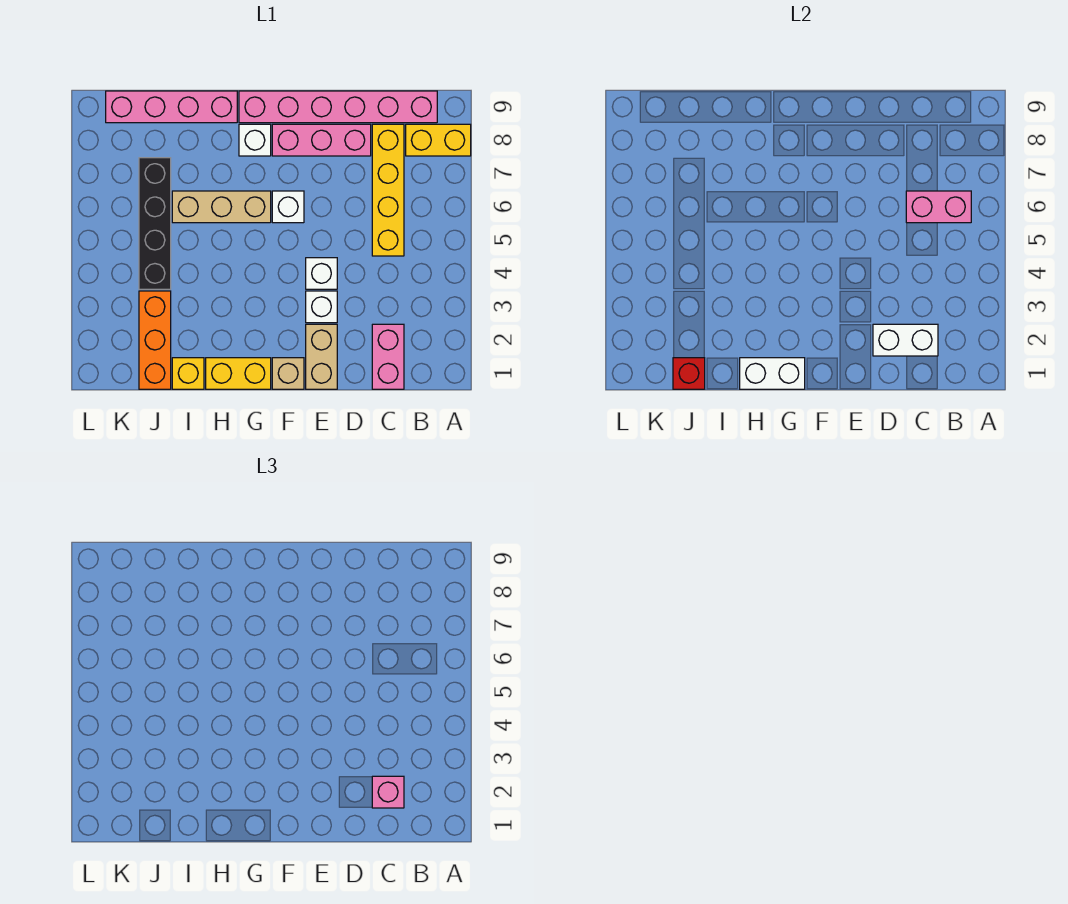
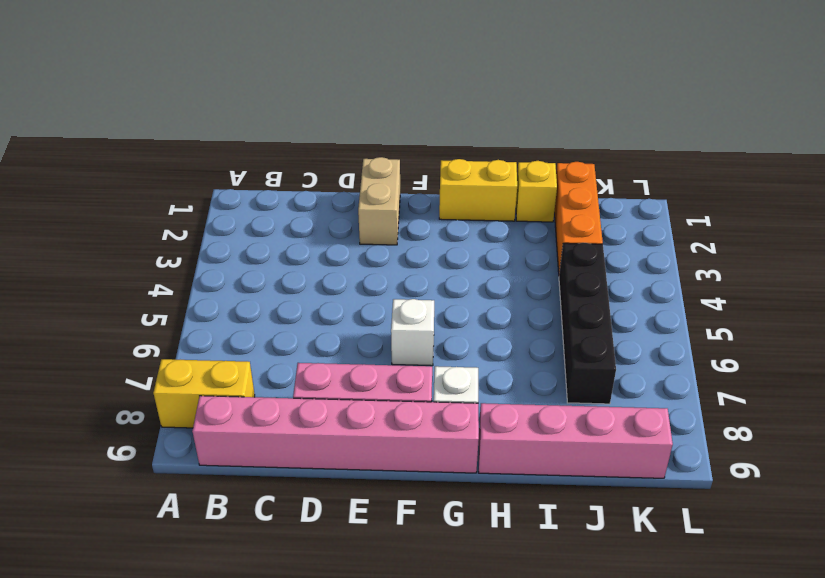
none -> pink brick C1:C2 level 1
none -> yellow brick C5:C8 level 1
none -> white brick E3 level 1

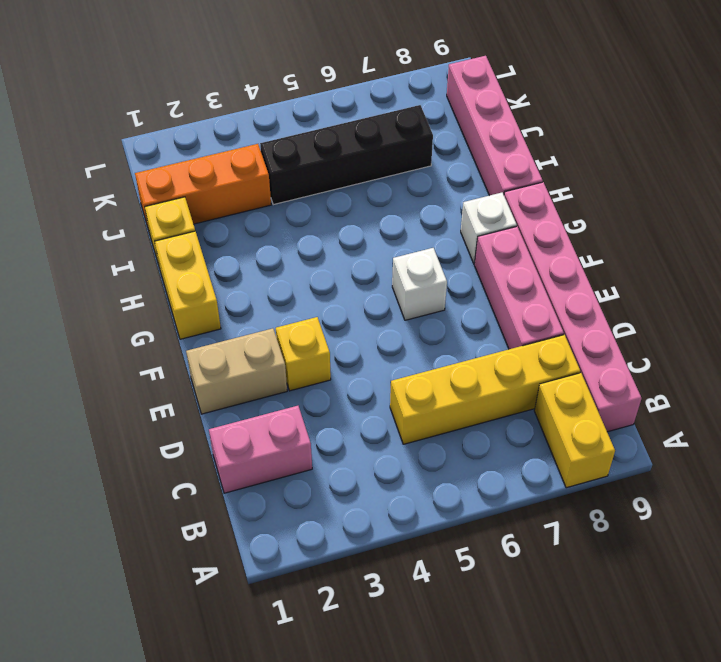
yellow brick E3 level 1 -> white brick E3 level 1
none -> white brick E4 level 1
none -> tan brick F1 level 1
none -> tan brick G6:I6 level 1

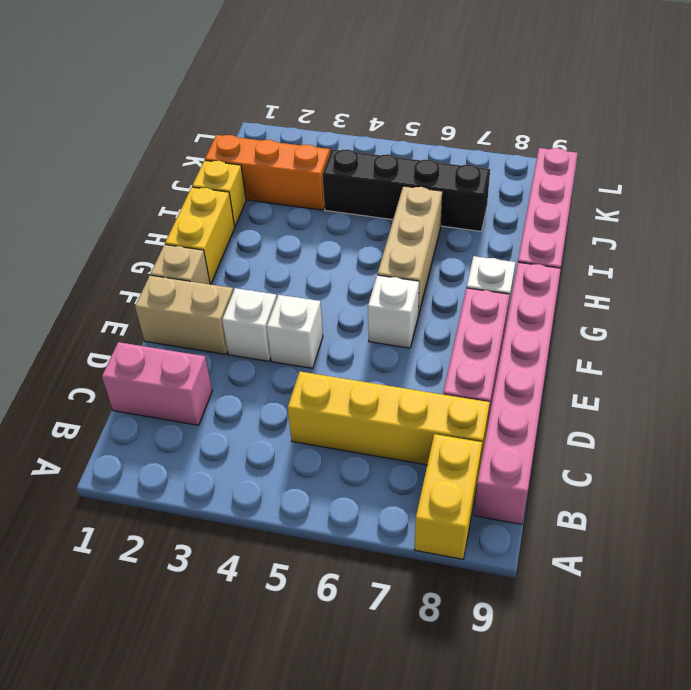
none -> pink brick B6:C6 level 2
none -> white brick C2:D2 level 2
none -> white brick G1:H1 level 2

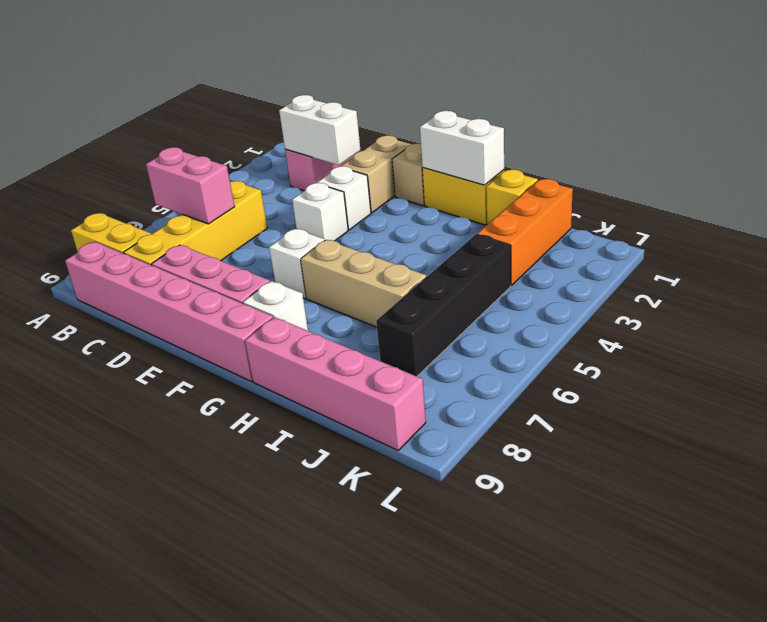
none -> red brick J1 level 2
none -> pink brick C2 level 3

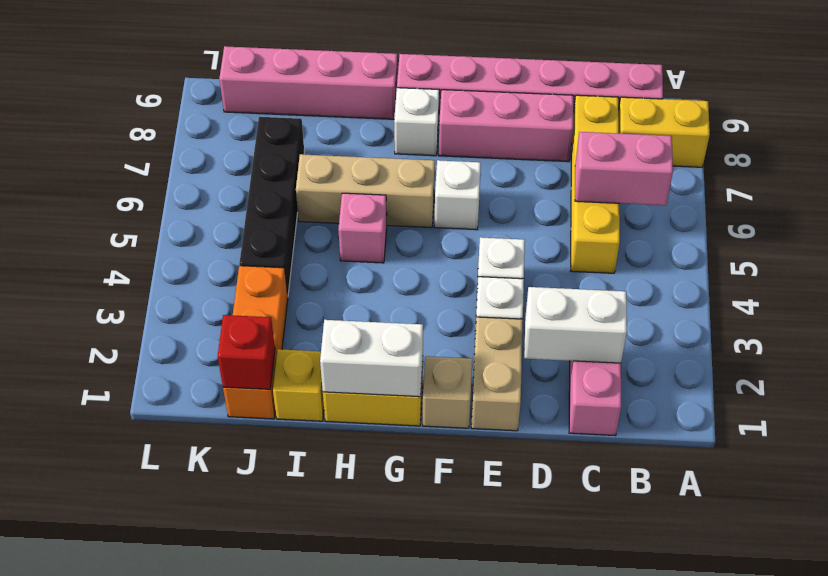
pink brick H5 level 1 -> pink brick C2 level 3

